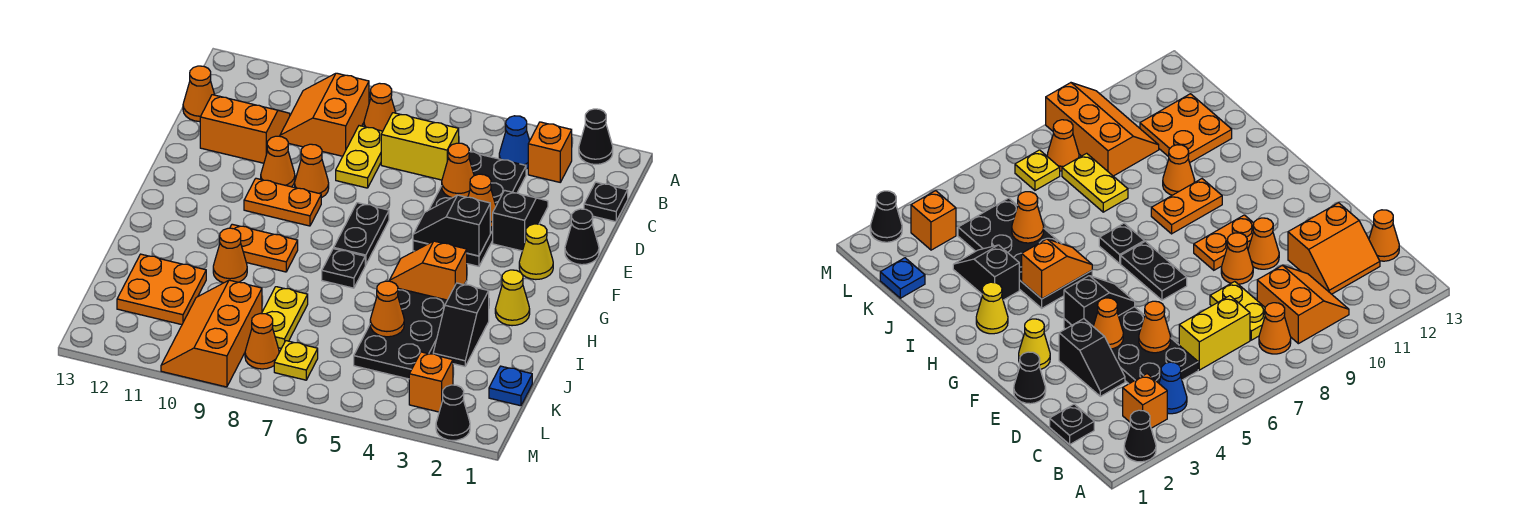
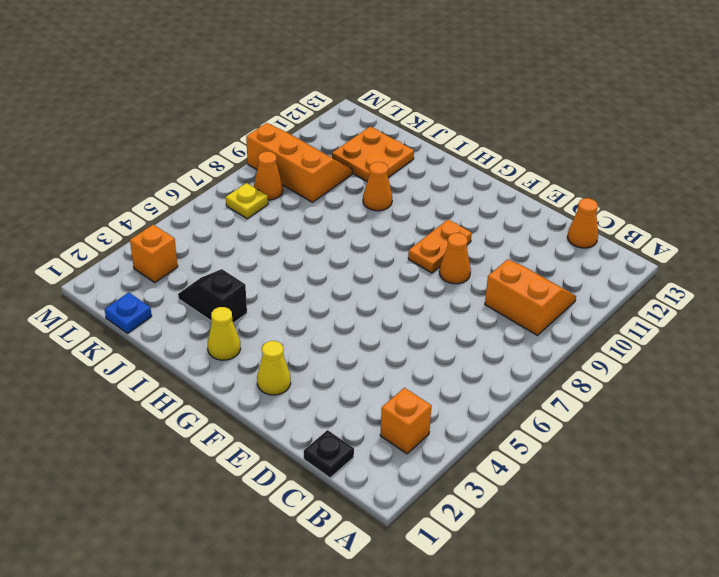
none -> black cone A2 level 1
none -> blue cone B4 level 1
none -> orange cone B8 level 1
none -> black plate C4:F5 level 1

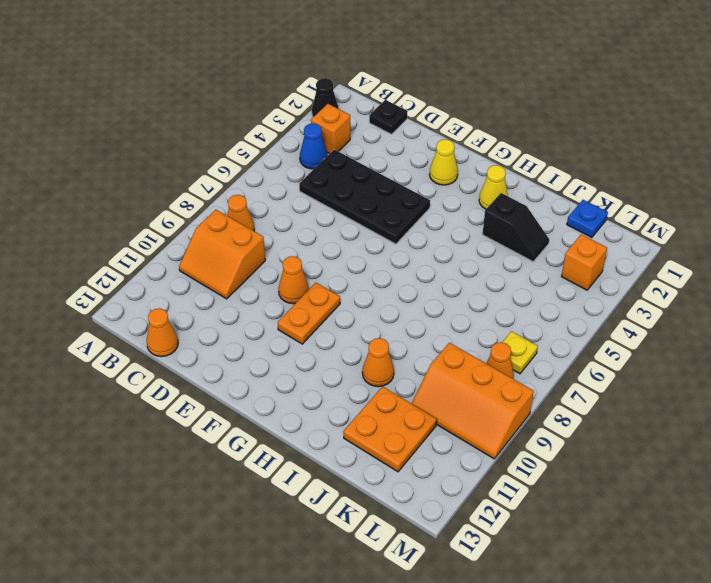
none -> yellow brick C6:C7 level 1
none -> yellow plate C8:D8 level 1
none -> orange slope C11:D12 level 1 top D
none -> black slope D3:E3 level 1 top E

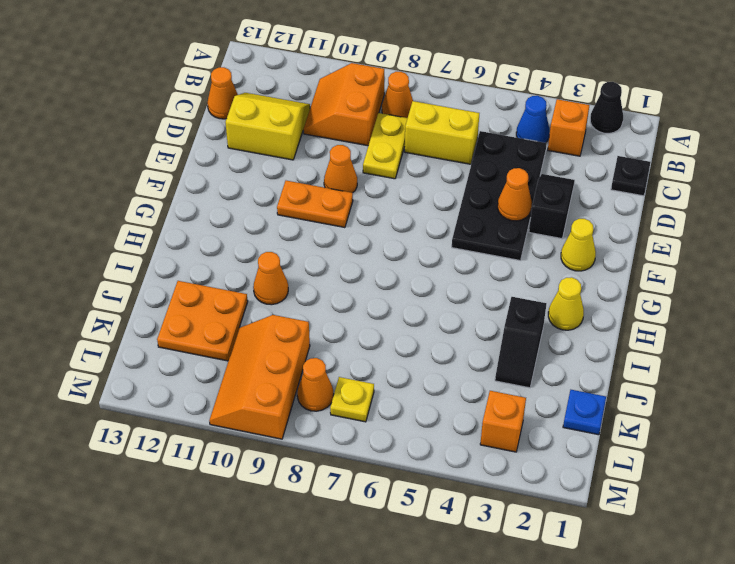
yellow slope C11:D12 level 1 top D -> orange slope C11:D12 level 1 top D
none -> black cone E1 level 1
none -> orange cone E10 level 1
none -> black plate F7:G7 level 1
none -> black plate H4:K5 level 1

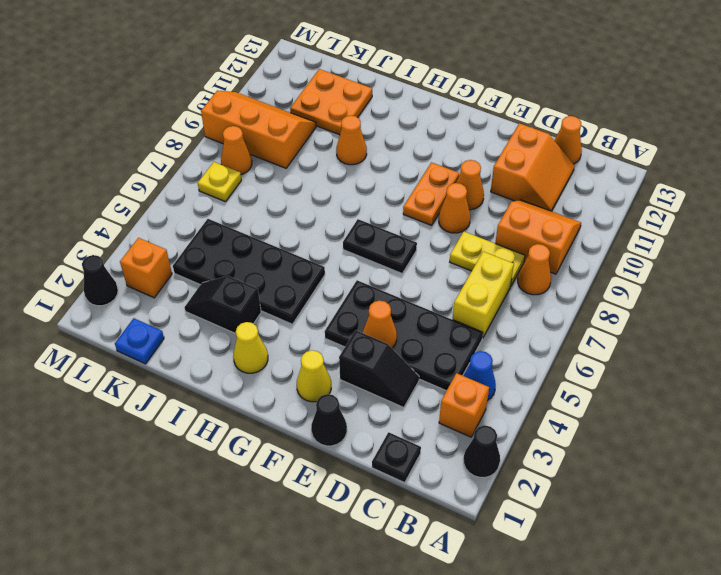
none -> black plate H7 level 1
none -> orange plate H9:H10 level 1
none -> yellow plate J8:K8 level 1
none -> orange cone D5 level 2

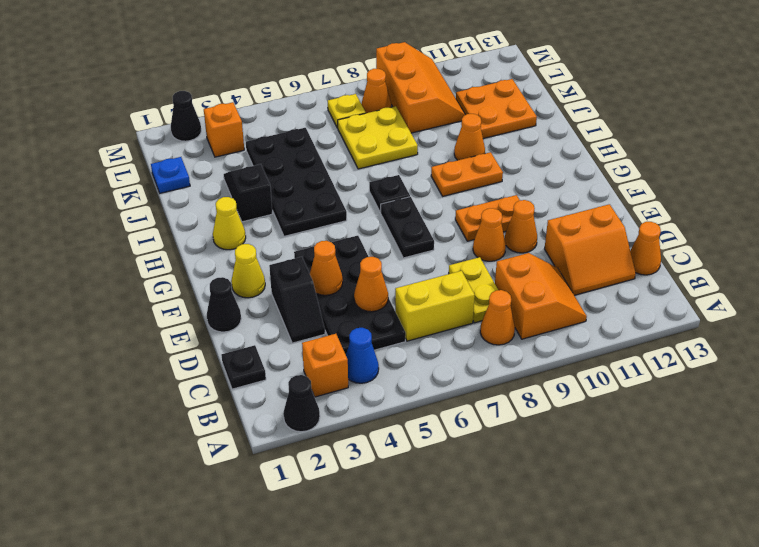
yellow plate J7:K8 level 1 -> yellow plate J8:K8 level 1
none -> black slope F4:F5 level 2 top 4
none -> orange slope H4:H5 level 2 top 4
none -> orange cone J5 level 2

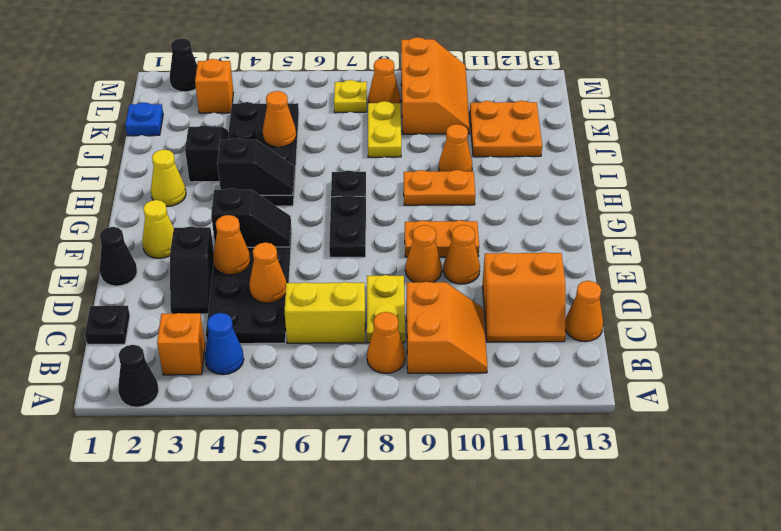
black slope H4:H5 level 2 top 4 -> orange slope H4:H5 level 2 top 4

